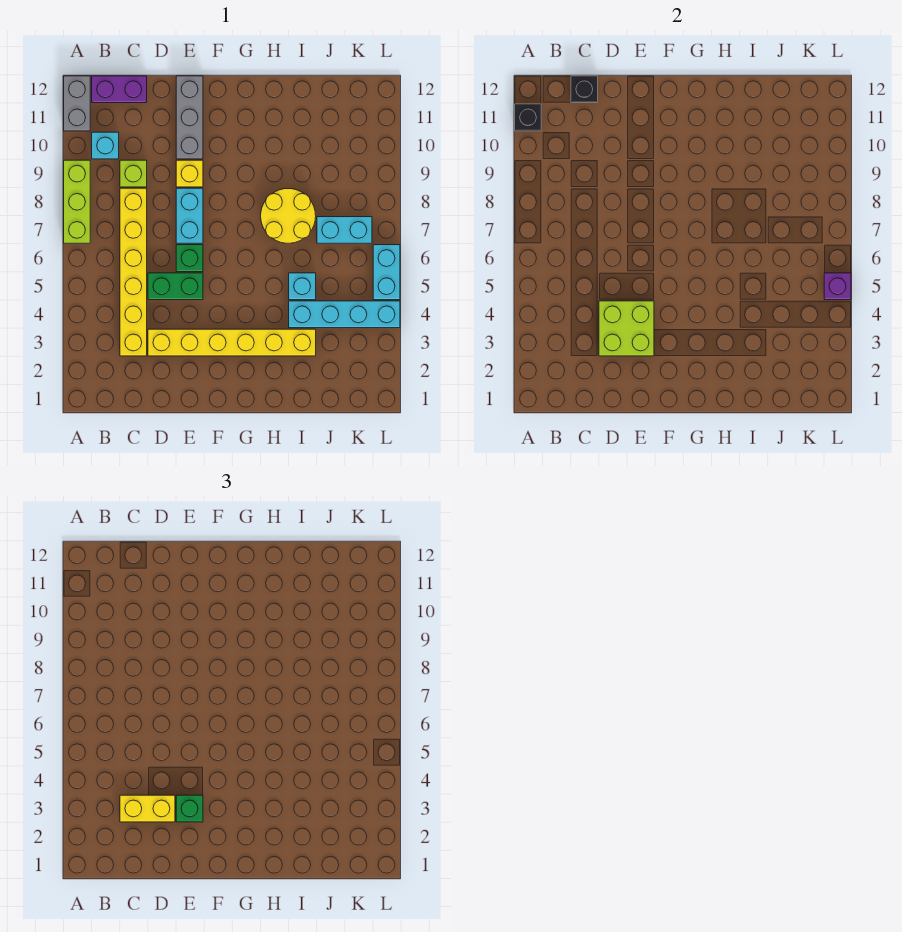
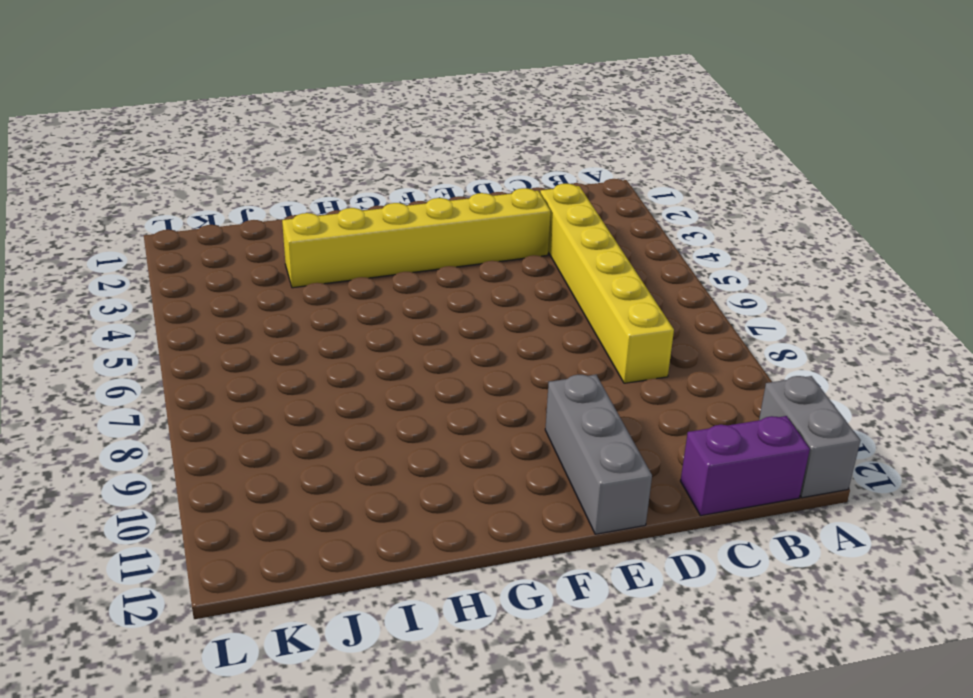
none -> lime brick A7:A9 level 1
none -> cyan brick B10 level 1
none -> lime brick C9 level 1

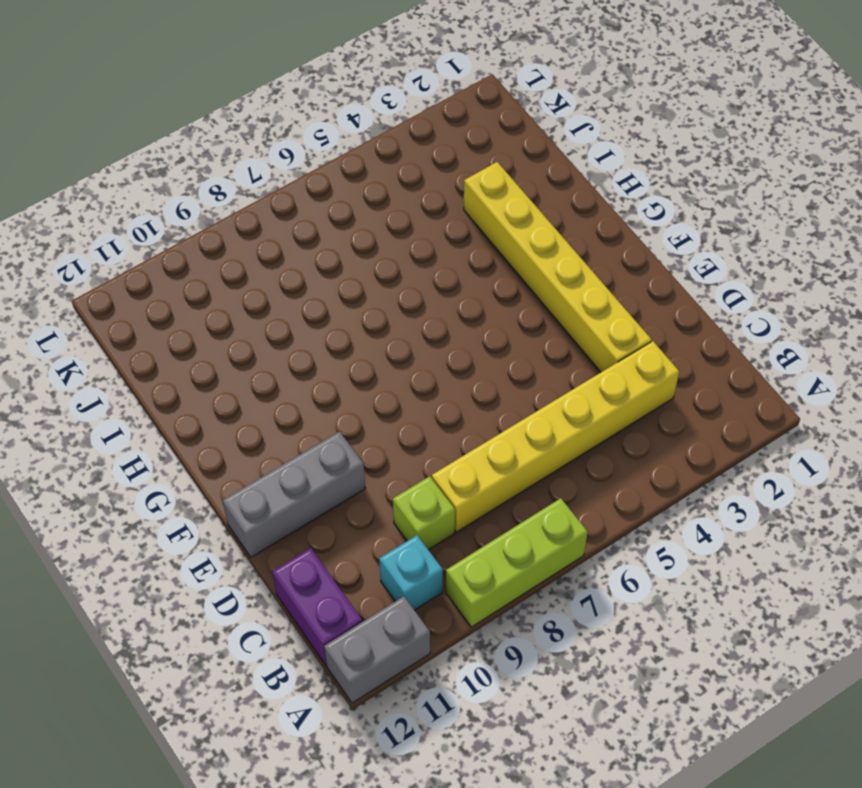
none -> green brick D5:E5 level 1
none -> green brick E6 level 1
none -> cyan brick E7:E8 level 1

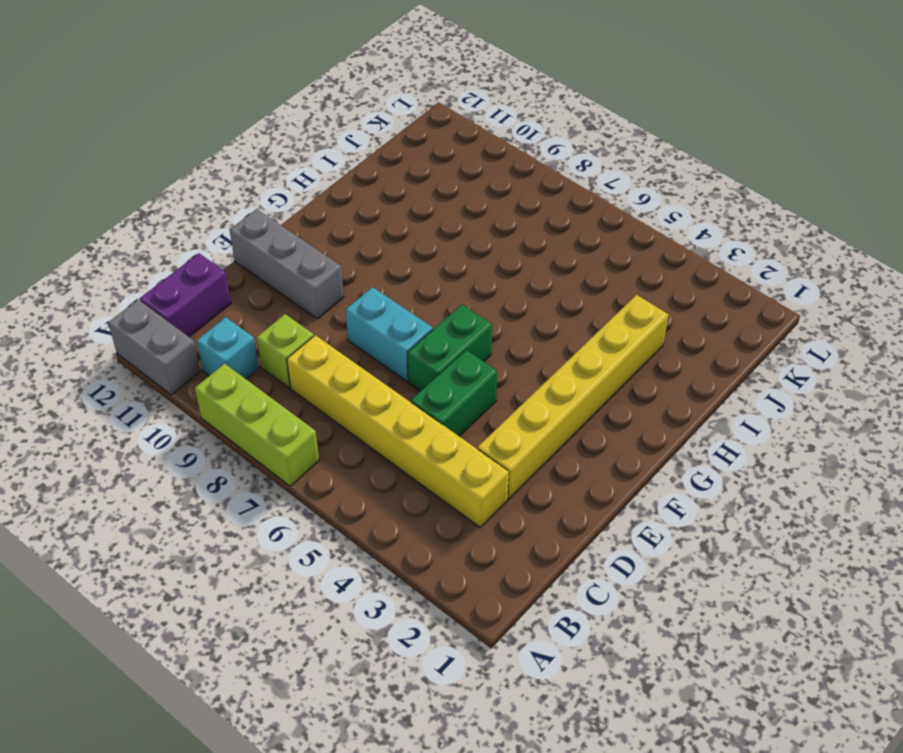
green brick E6:F6 level 1 -> green brick E6 level 1
none -> yellow brick E9 level 1
none -> yellow round brick H7:I8 level 1
none -> cyan brick I4:L4 level 1

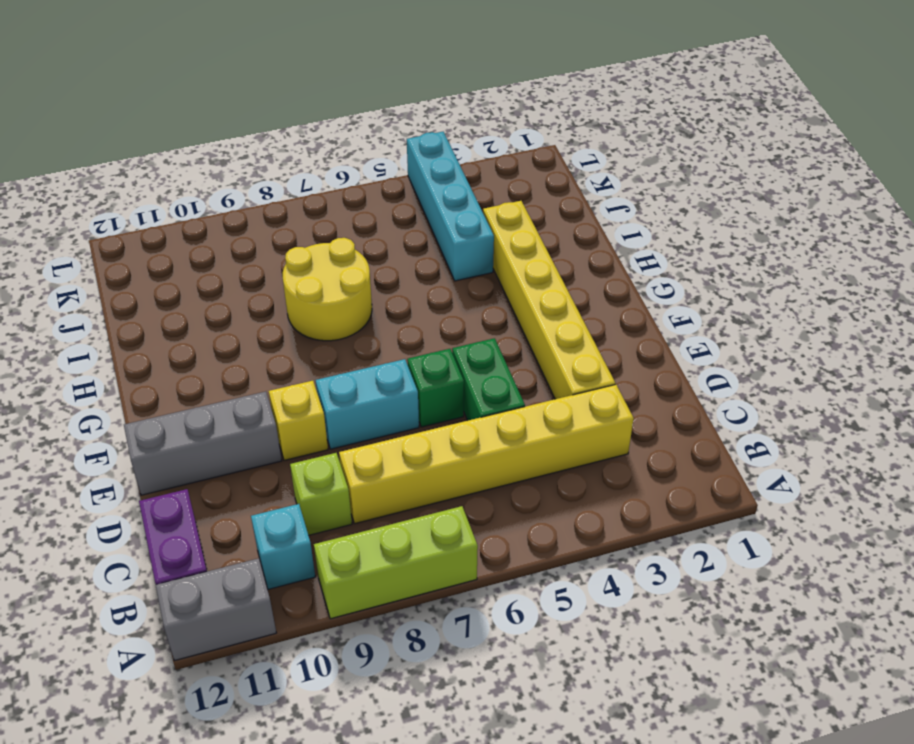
none -> cyan brick I5 level 1
none -> cyan brick J7:K7 level 1
none -> cyan brick L5:L6 level 1

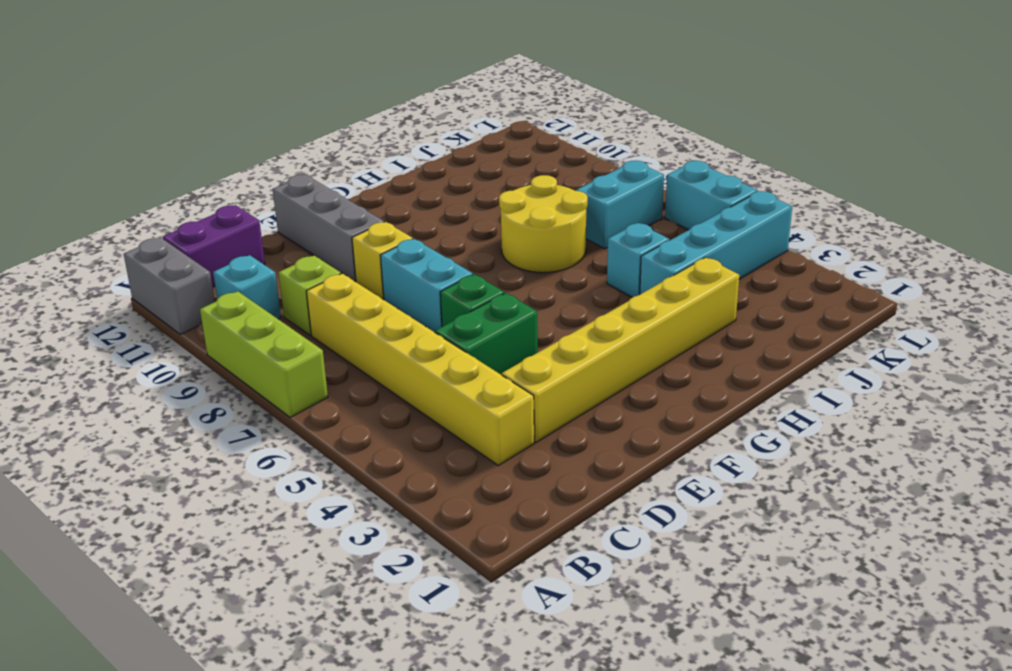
none -> black brick A11 level 2
none -> black brick C12 level 2
none -> lime brick D3:E4 level 2

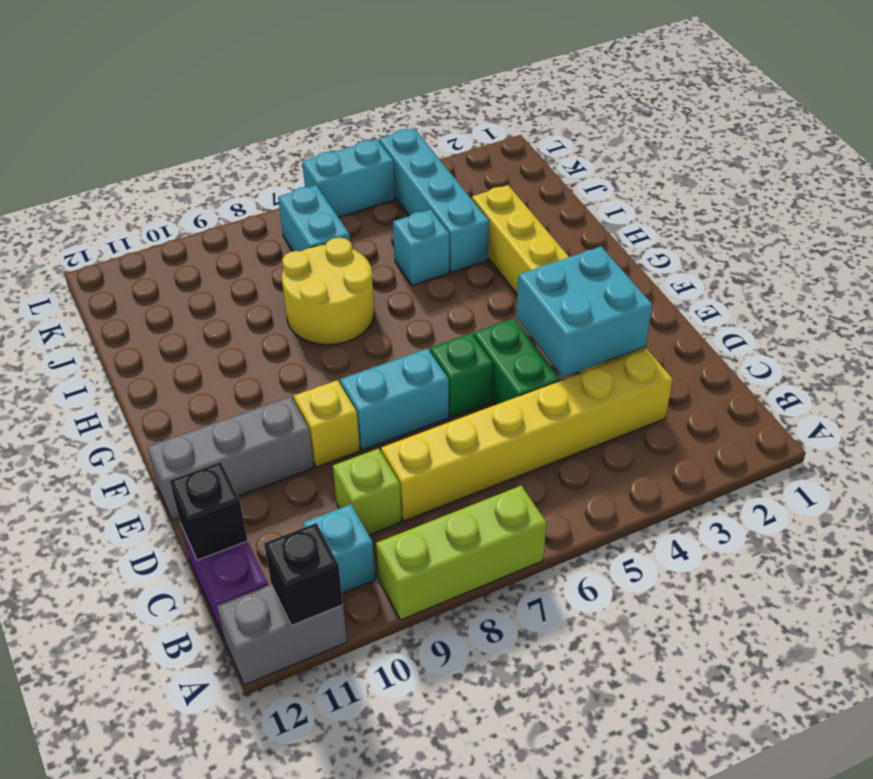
cyan brick D3:E4 level 2 -> lime brick D3:E4 level 2
none -> purple brick L5 level 2
none -> yellow brick C3:D3 level 3
none -> green brick E3 level 3

